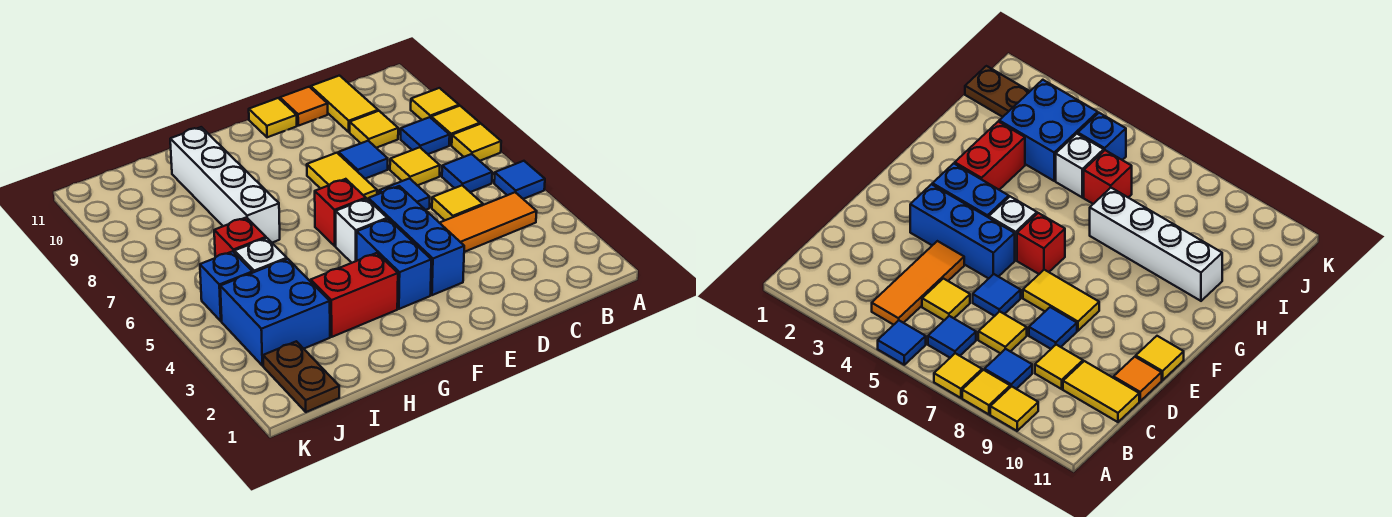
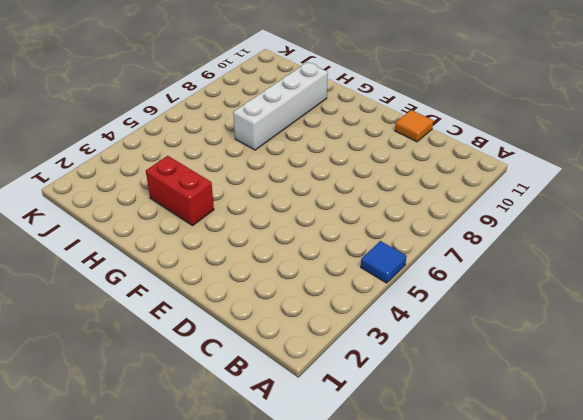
none -> yellow tile A7 level 1
none -> yellow tile A8 level 1
none -> yellow tile A9 level 1

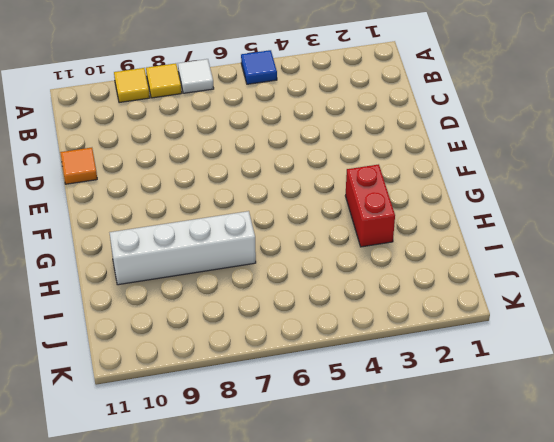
white tile A7 level 1 -> yellow tile A7 level 1
none -> orange tile B4:D4 level 1
none -> blue tile B6 level 1
none -> blue tile B8 level 1

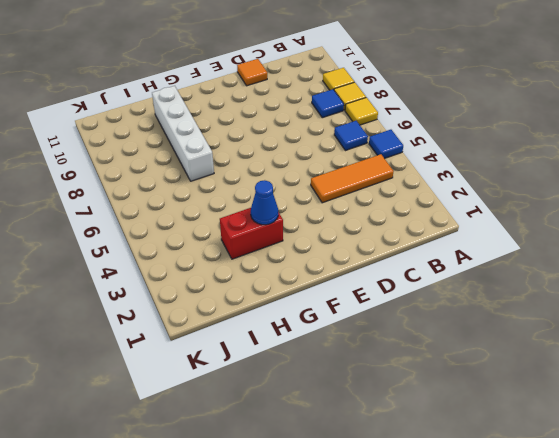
blue cone G3 level 2 -> none
none -> yellow tile C5 level 1
none -> yellow tile C7 level 1
none -> yellow tile C9 level 1

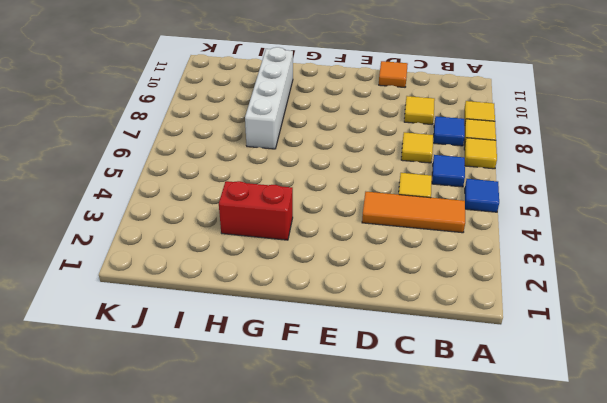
none -> yellow tile C10:C11 level 1
none -> blue tile D6 level 1
none -> blue tile D8 level 1

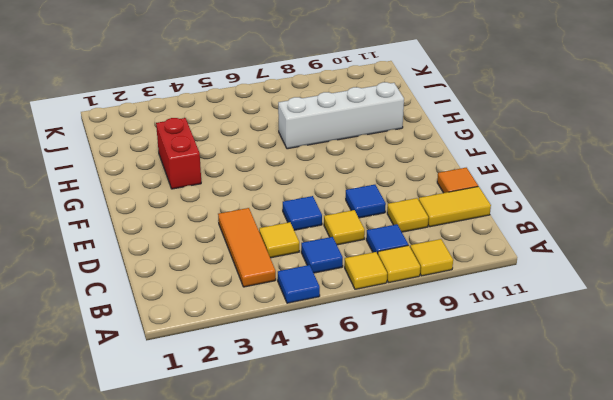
none -> blue brick E3:E5 level 1
none -> yellow tile E7:E8 level 1
none -> yellow tile E11 level 1

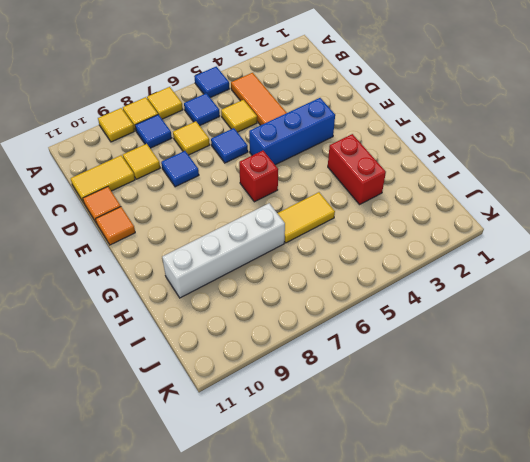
orange tile E11 level 1 -> yellow tile E11 level 1
yellow tile H5:H6 level 1 -> yellow tile E7:E8 level 1
none -> blue brick F3:F4 level 1
none -> white brick F5 level 1
none -> blue brick I3:J4 level 1

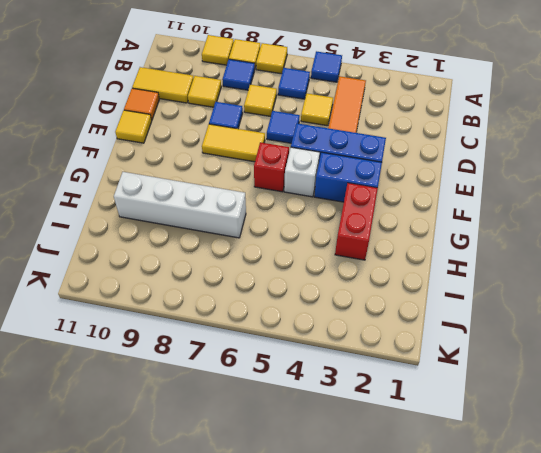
none -> blue brick I3:J4 level 1
none -> white brick I5 level 1
none -> red brick I6 level 1

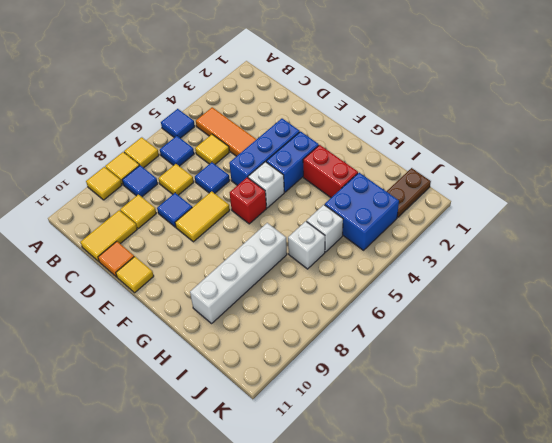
white brick I6 level 1 -> red brick I6 level 1
none -> blue brick J5 level 1

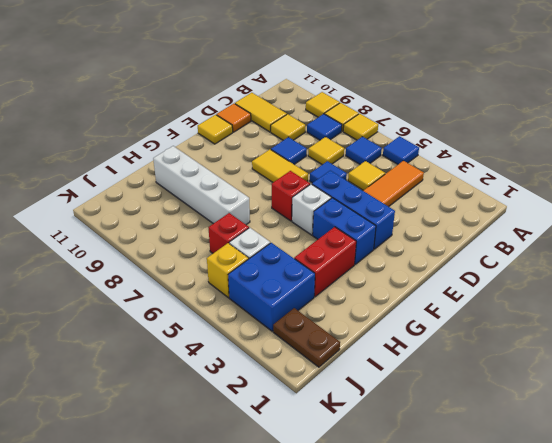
yellow brick J5 level 1 -> blue brick J5 level 1

